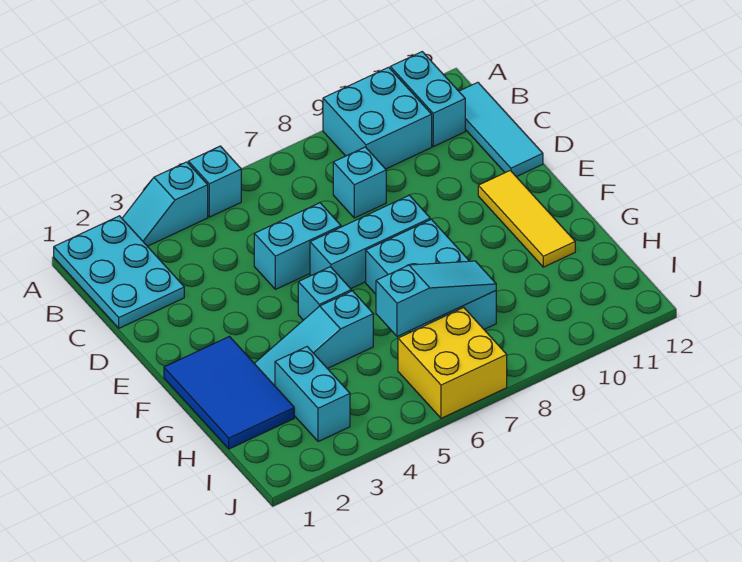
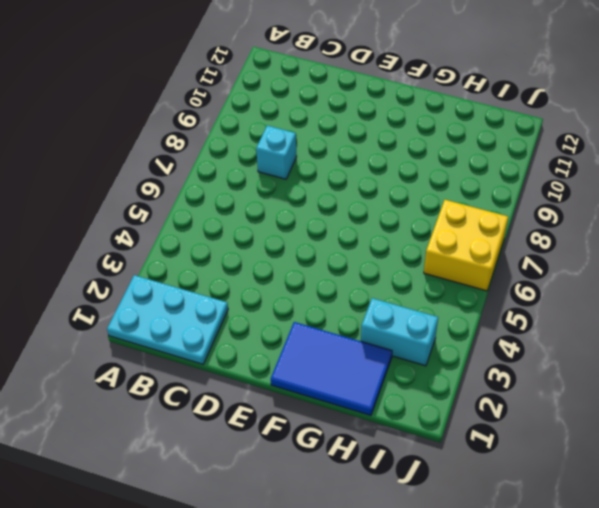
none -> cyan slope A3:A4 level 1 top 4
none -> cyan brick A5 level 1
none -> cyan brick A9:B10 level 1

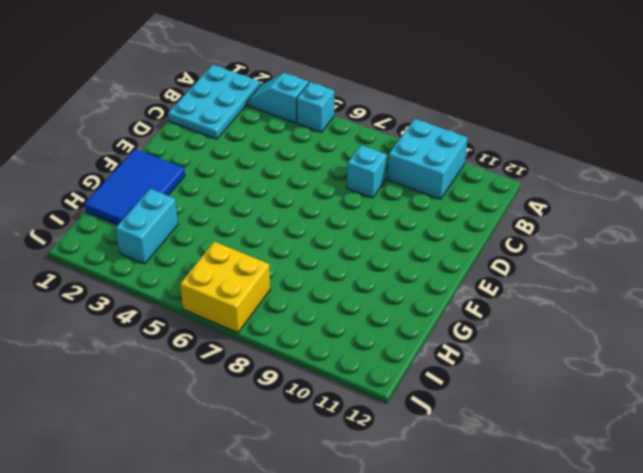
none -> cyan brick A11:B11 level 1
none -> cyan tile B12:D12 level 1
none -> cyan brick D5:D6 level 1

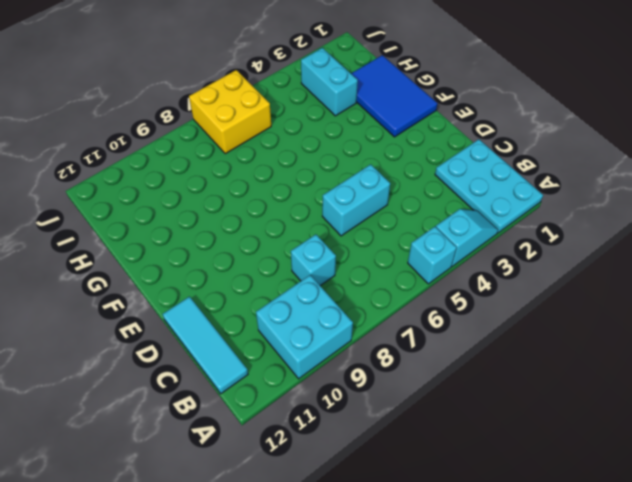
none -> cyan brick A11:B11 level 1
none -> cyan brick E6:E8 level 1
none -> yellow tile E11:G11 level 1

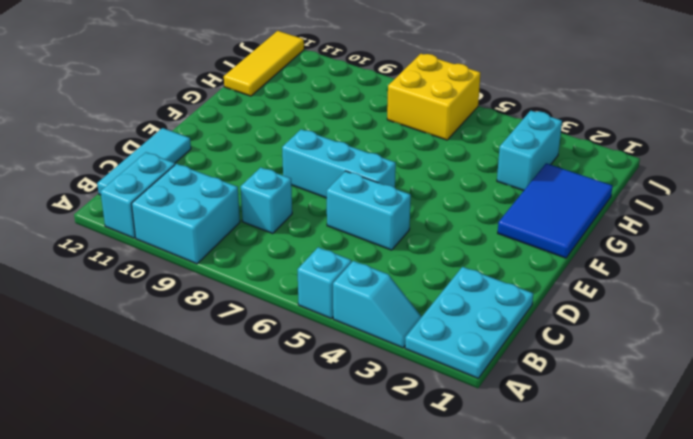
yellow tile H12:J12 level 1 -> yellow tile E11:G11 level 1
none -> cyan brick F5 level 1
none -> cyan brick F7:H8 level 1
none -> cyan slope G3:G5 level 1 top 5

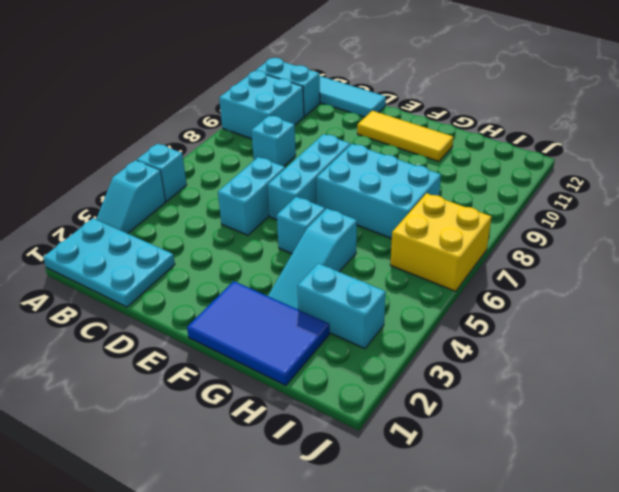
none -> cyan slope H6:H8 level 2 top 6

